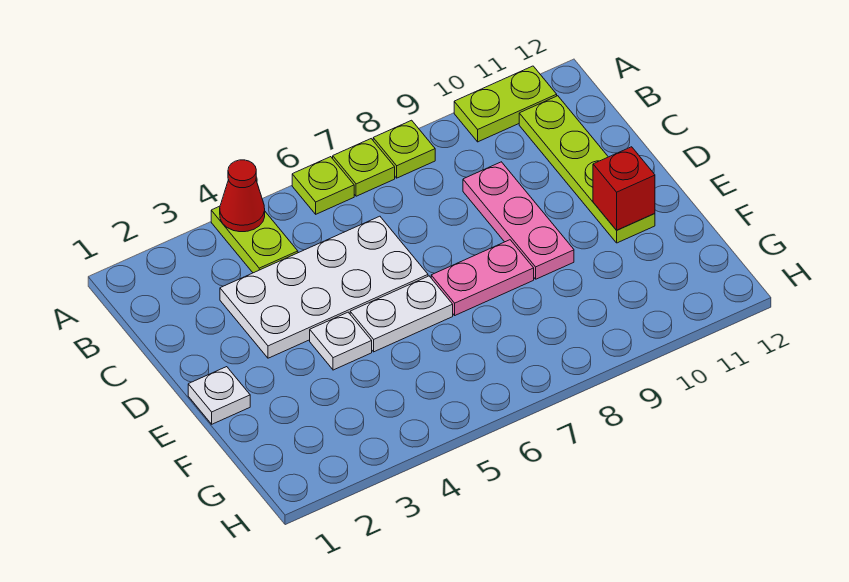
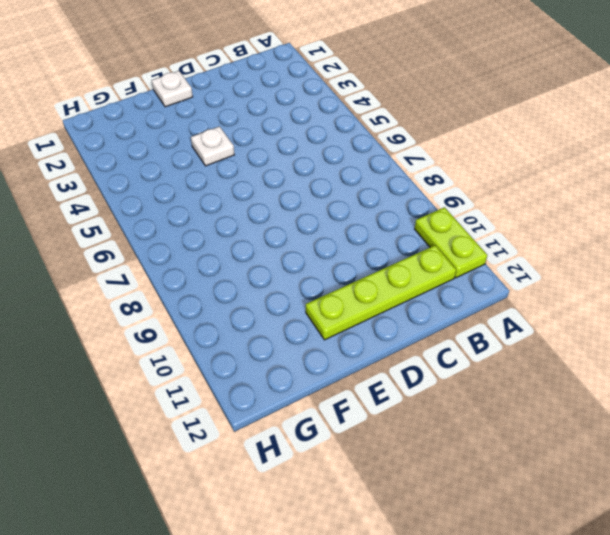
none -> lime plate A4:B4 level 1
none -> lime plate A6 level 1
none -> lime plate A7 level 1

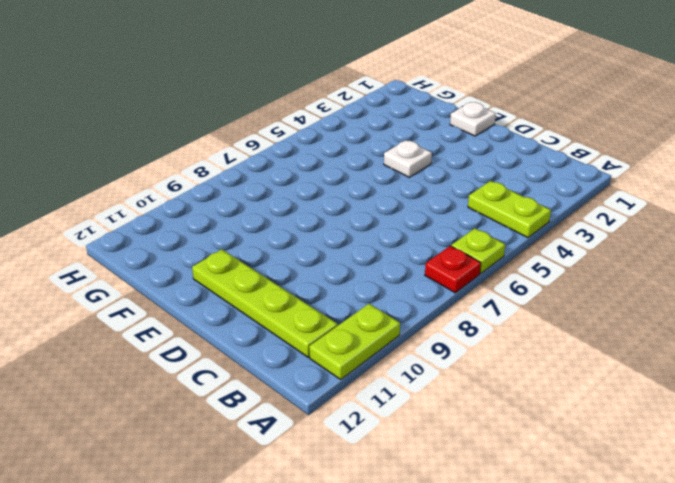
red plate A7 level 1 -> lime plate A7 level 1
none -> lime plate A8 level 1
none -> white plate C3:D6 level 1
none -> pink plate C9:E9 level 1

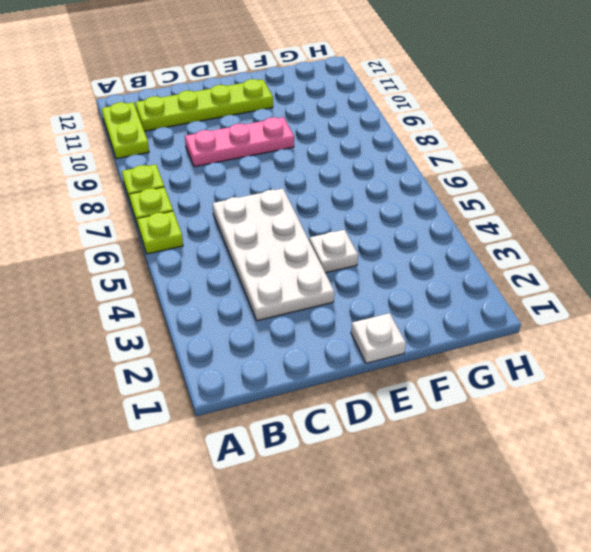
none -> lime plate A4:B4 level 1
none -> white plate E5:E6 level 1
none -> pink plate E7:E8 level 1

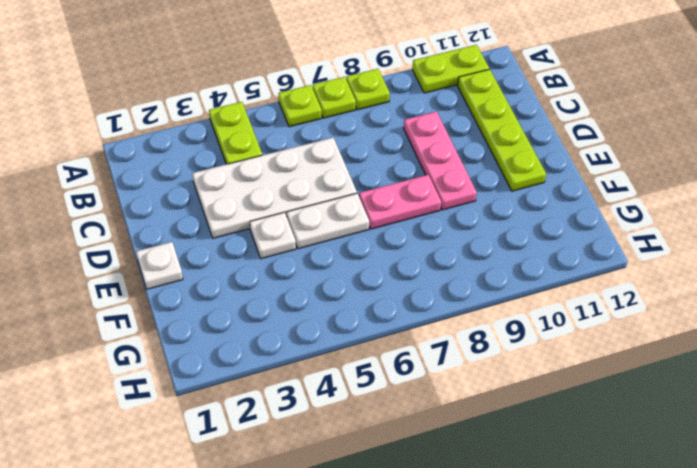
none -> red cone A4 level 2
none -> red brick E11 level 2

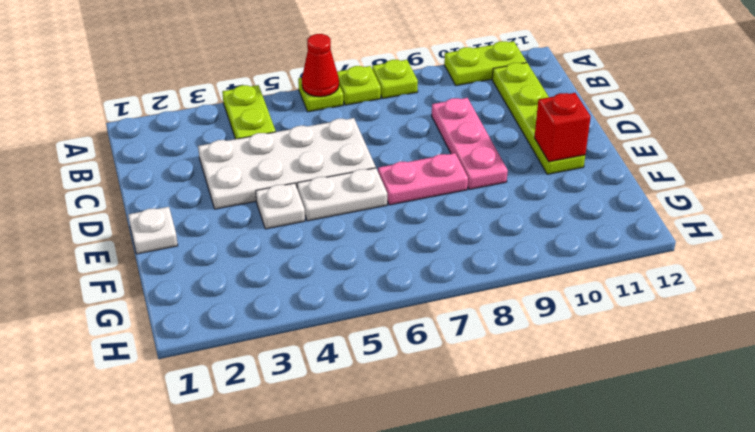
red cone A6 level 2 -> red cone A4 level 2

